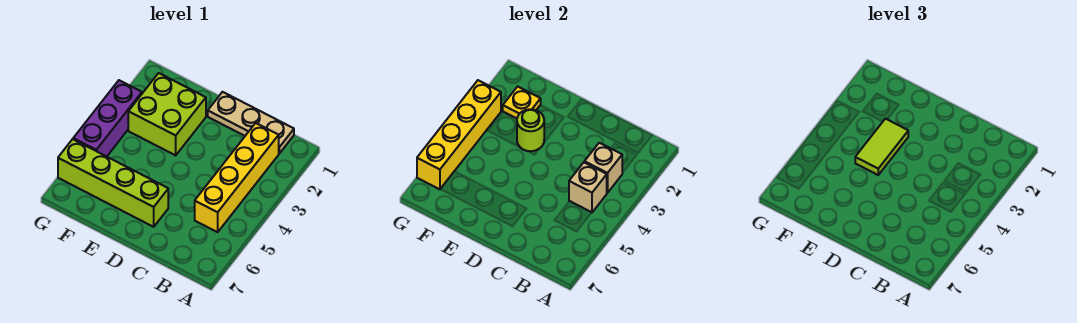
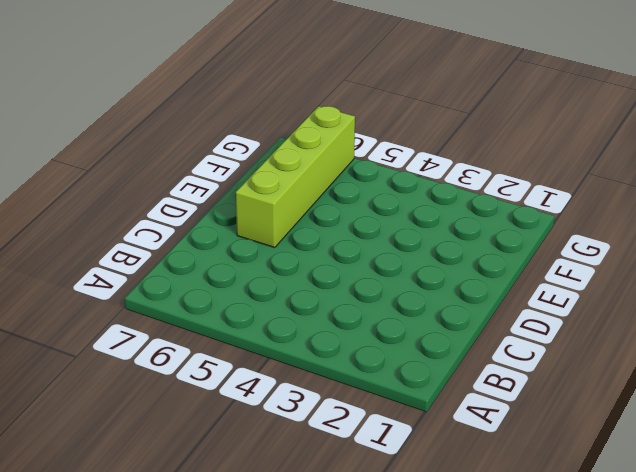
none -> tan plate B1:D1 level 1
none -> yellow brick B2:B5 level 1

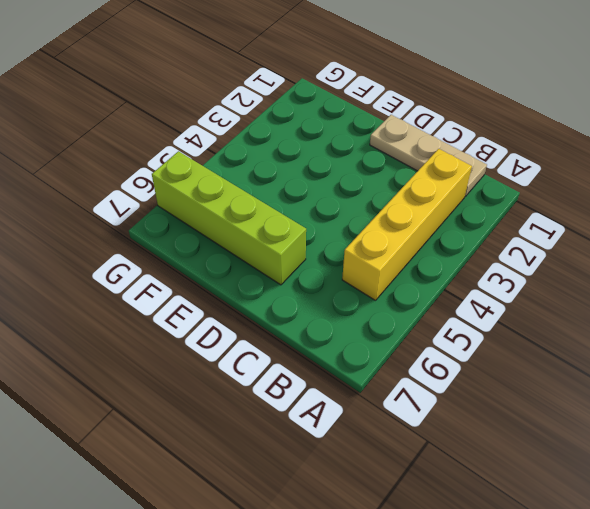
none -> lime brick E2:F3 level 1
none -> purple brick G3:G5 level 1

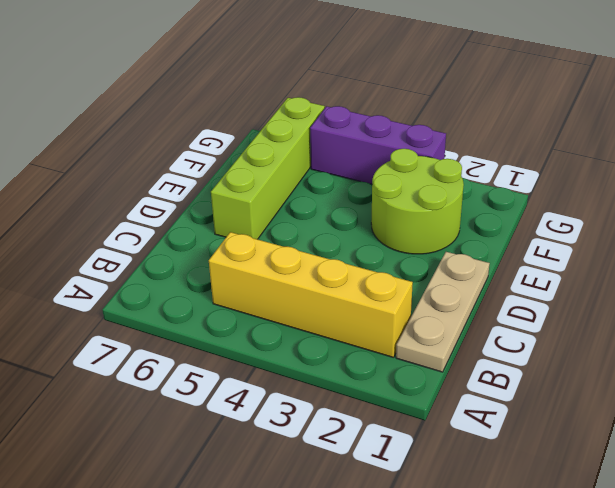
lime round brick E2:F3 level 1 -> lime brick E2:F3 level 1
none -> tan brick B3 level 2
none -> tan brick B4 level 2

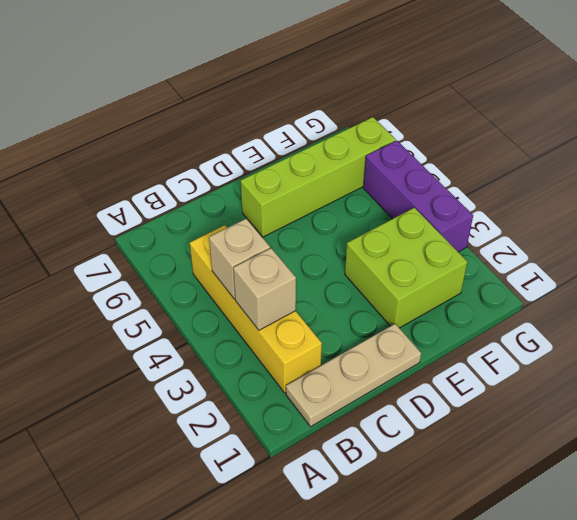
none -> lime round brick E3 level 2
none -> yellow plate F2 level 2

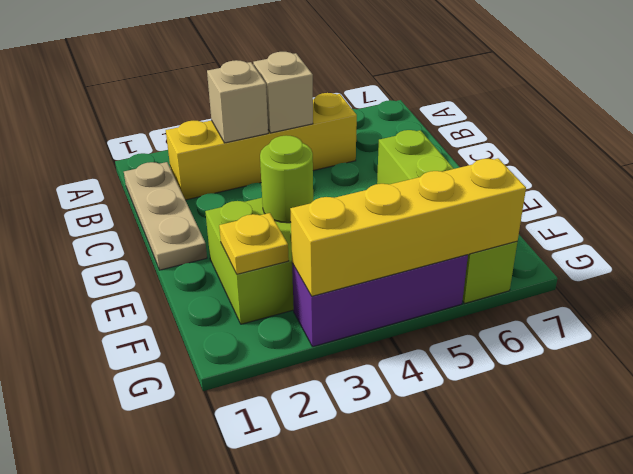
none -> lime tile E3:E4 level 3

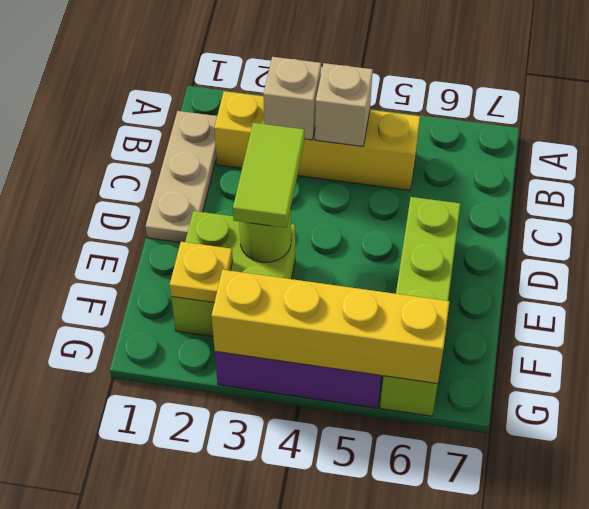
lime tile D3:E3 level 3 -> lime tile E3:E4 level 3

